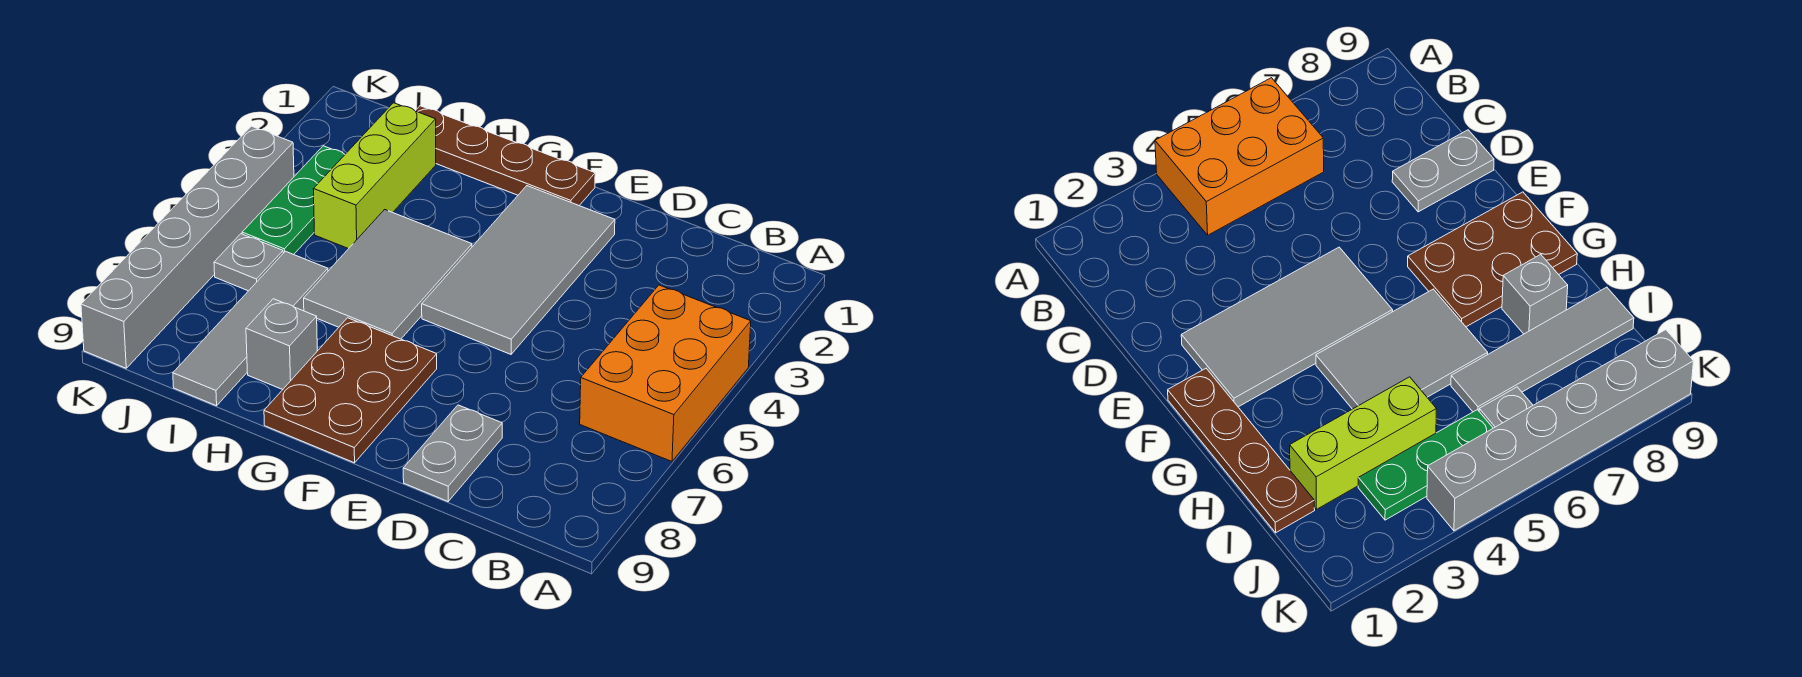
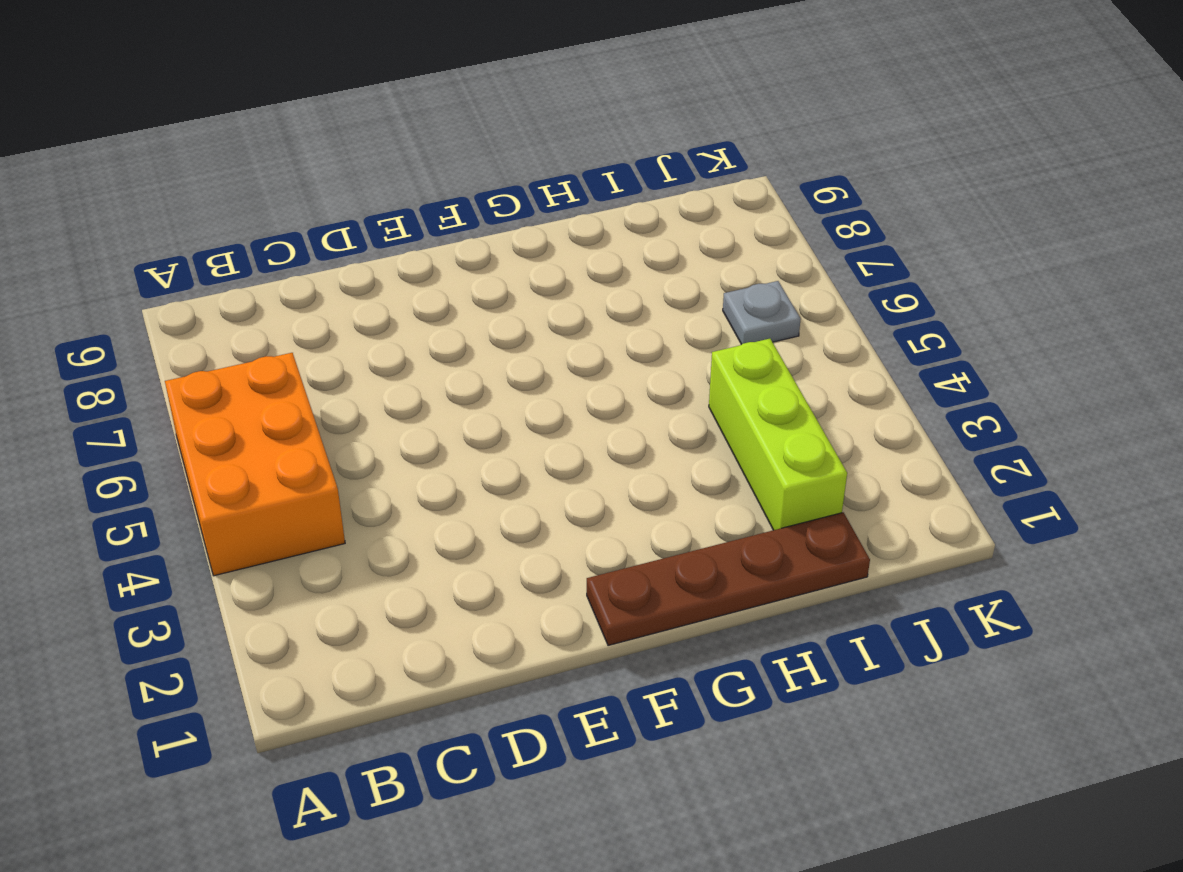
none -> grey plate D8:D9 level 1
none -> grey tile E2:F5 level 1
none -> brown plate F7:G9 level 1

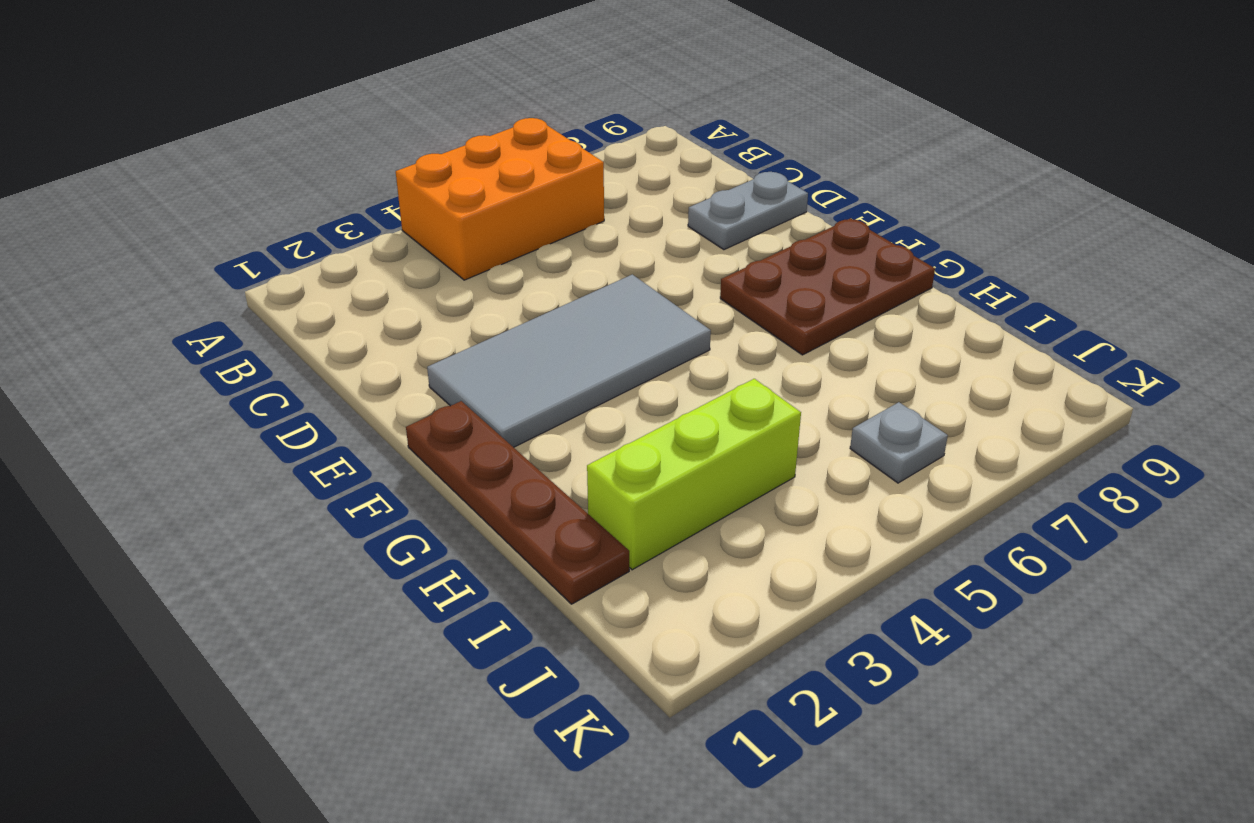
none -> grey tile G4:H6 level 1
none -> grey brick H8 level 1
none -> grey tile I6:I9 level 1

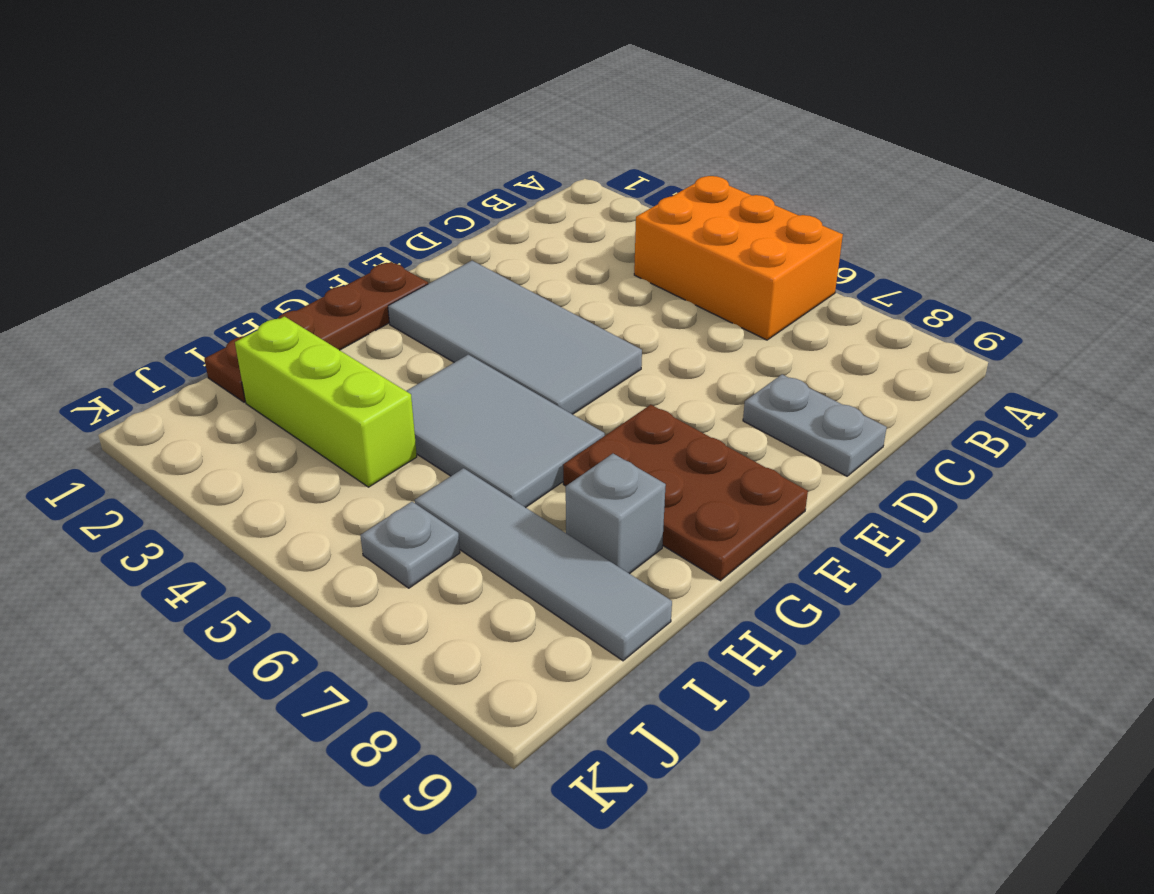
none -> green plate J3:J5 level 1
none -> grey brick K4:K9 level 1

